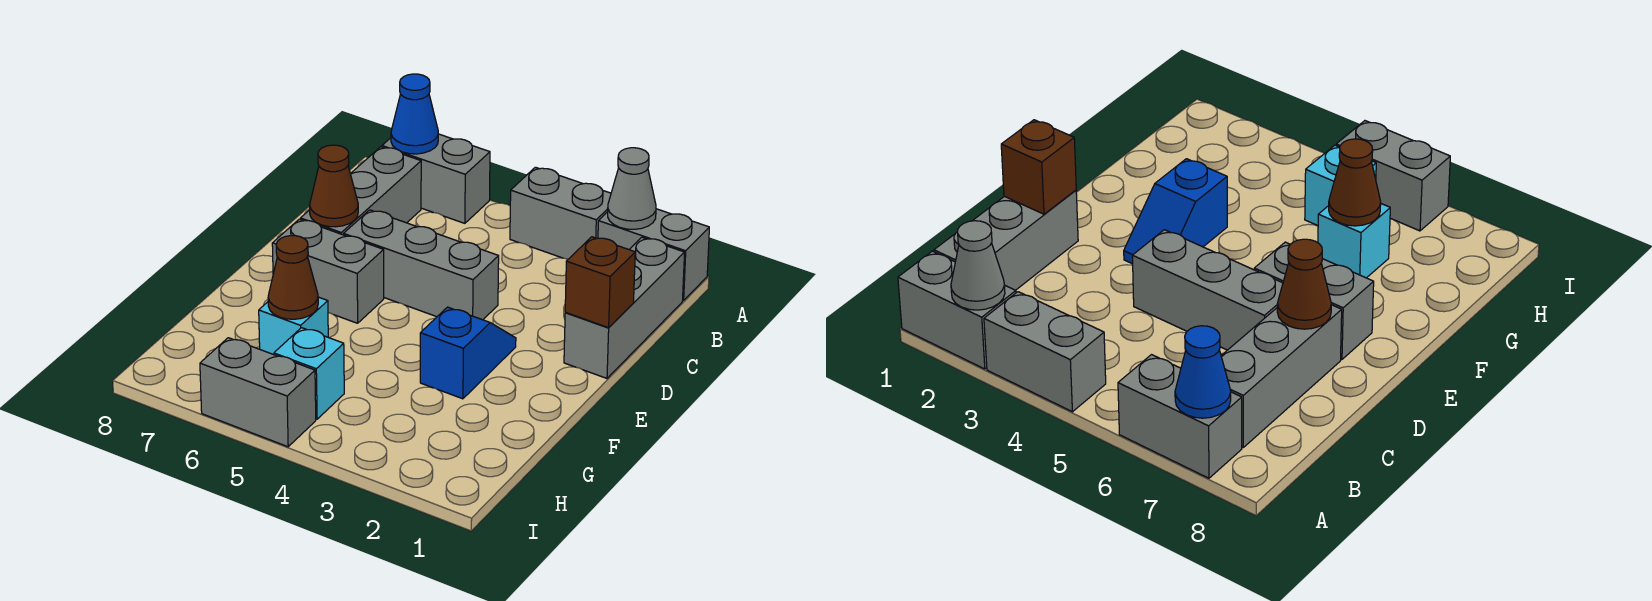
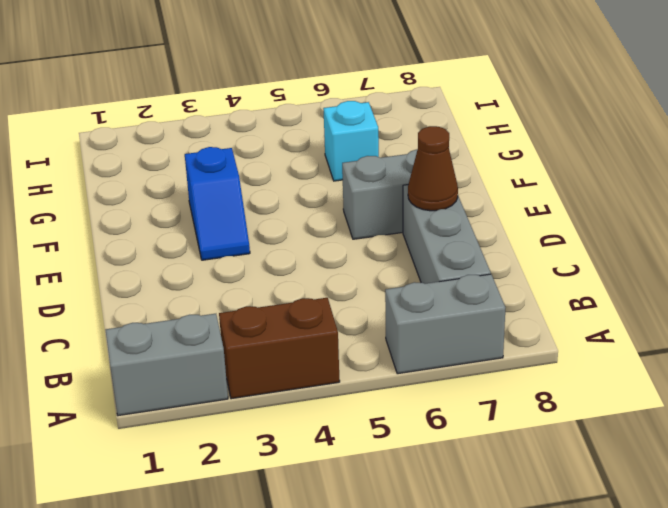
brown brick A3:A4 level 1 -> grey brick A3:A4 level 1
none -> grey brick B1:D1 level 1
none -> grey brick D4:D6 level 1
none -> cyan brick H5 level 1

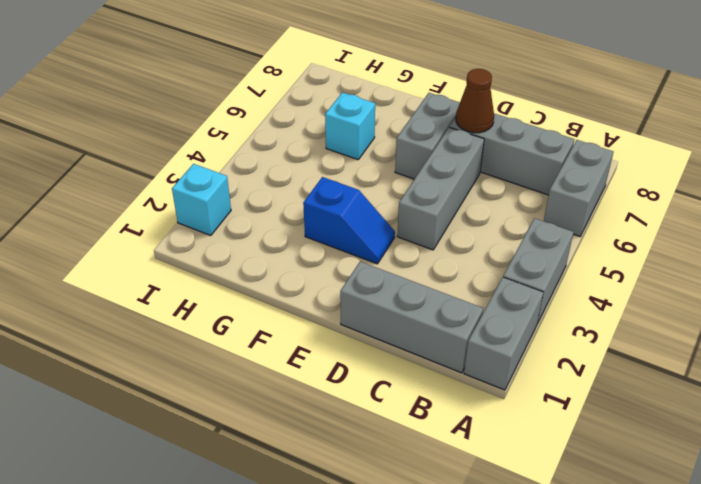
cyan brick I2 level 1 -> cyan brick H5 level 1
none -> grey brick I5:I6 level 1
none -> grey cone A2 level 2
none -> blue cone A7 level 2

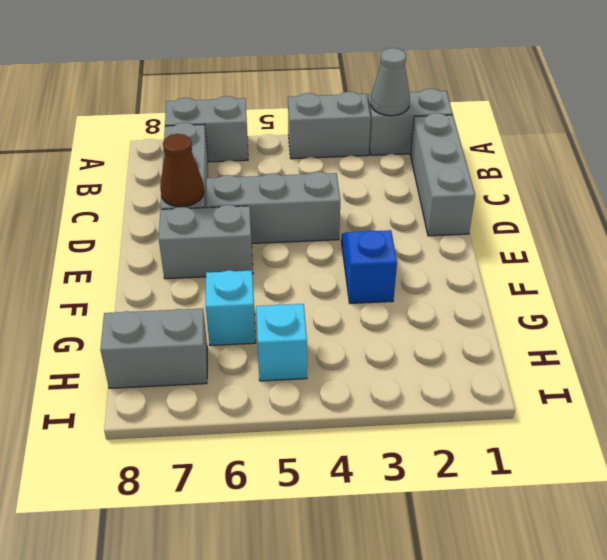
grey brick H7:H8 level 1 -> grey brick I5:I6 level 1
none -> blue cone A7 level 2
none -> brown brick D1 level 2
none -> brown cone G6 level 2

